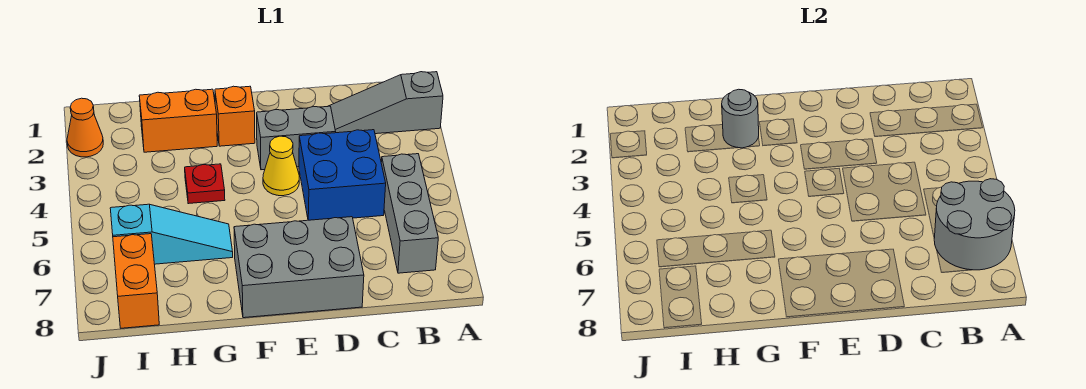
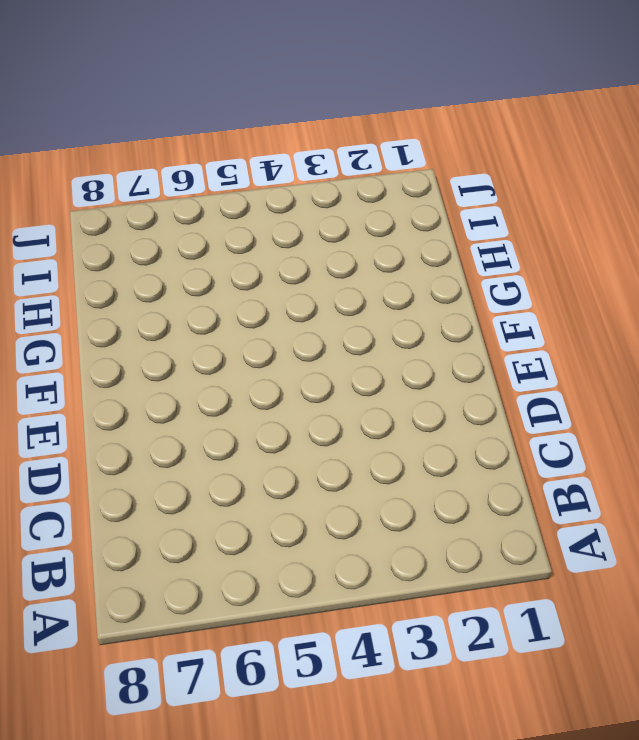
none -> grey slope A2:C2 level 1 top A
none -> grey brick B5:B7 level 1
none -> blue brick C4:D5 level 1

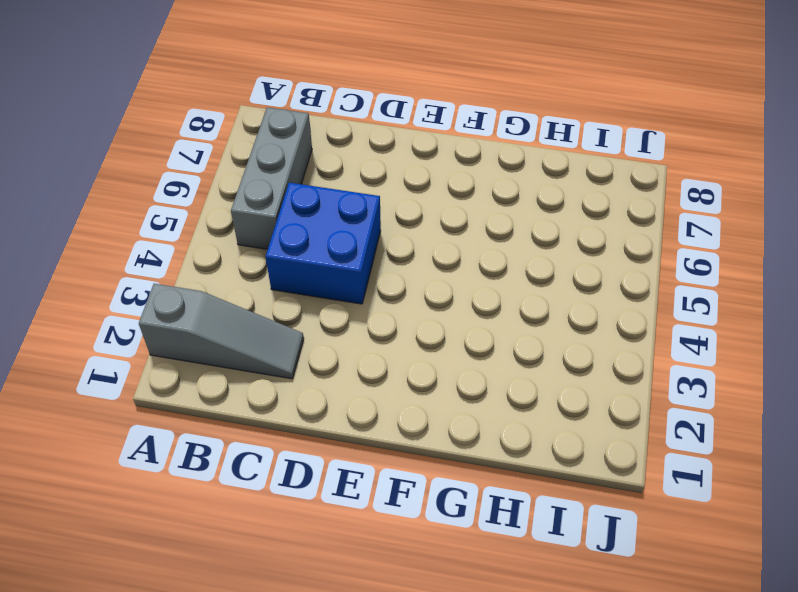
none -> grey brick D3:E3 level 1
none -> grey brick D7:F8 level 1
none -> yellow cone E4 level 1

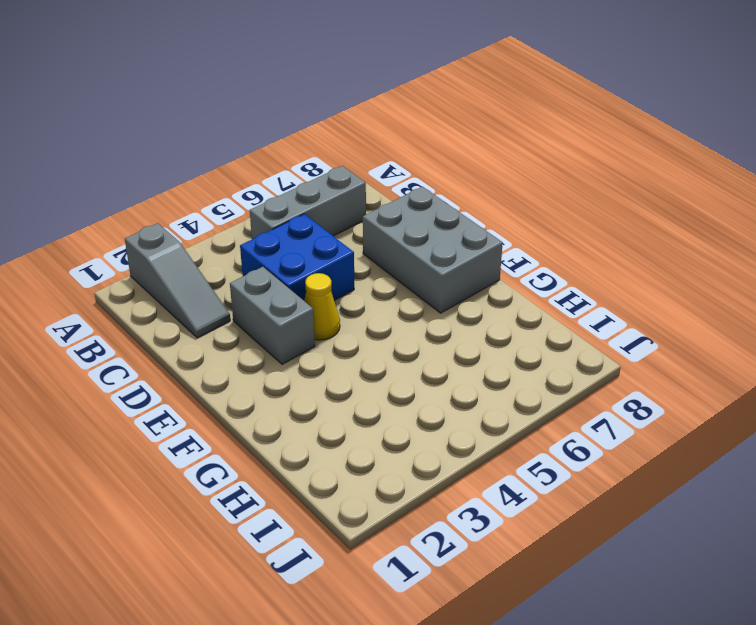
none -> orange brick F2 level 1
none -> orange brick G2:H2 level 1
none -> red plate G4 level 1

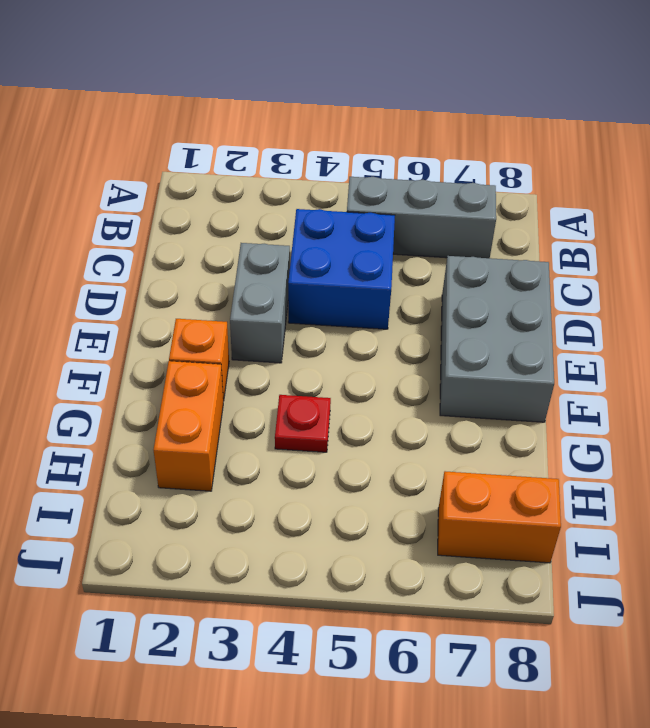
none -> grey slope A2:C2 level 1 top A
none -> yellow cone E4 level 1
none -> cyan slope G6:I6 level 1 top I

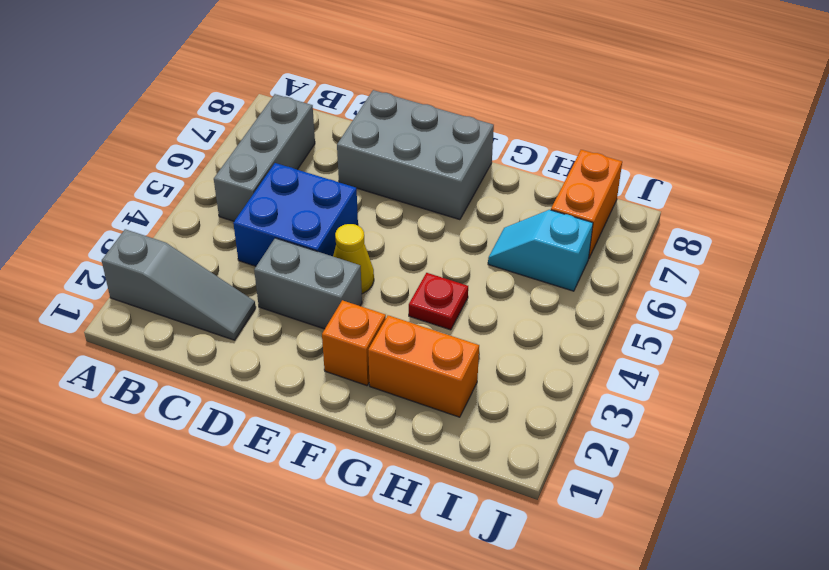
cyan slope H6:I6 level 1 top I -> cyan slope G6:I6 level 1 top I
none -> orange cone J2 level 1
none -> grey round brick A6:B7 level 2
none -> grey round brick G2 level 2

